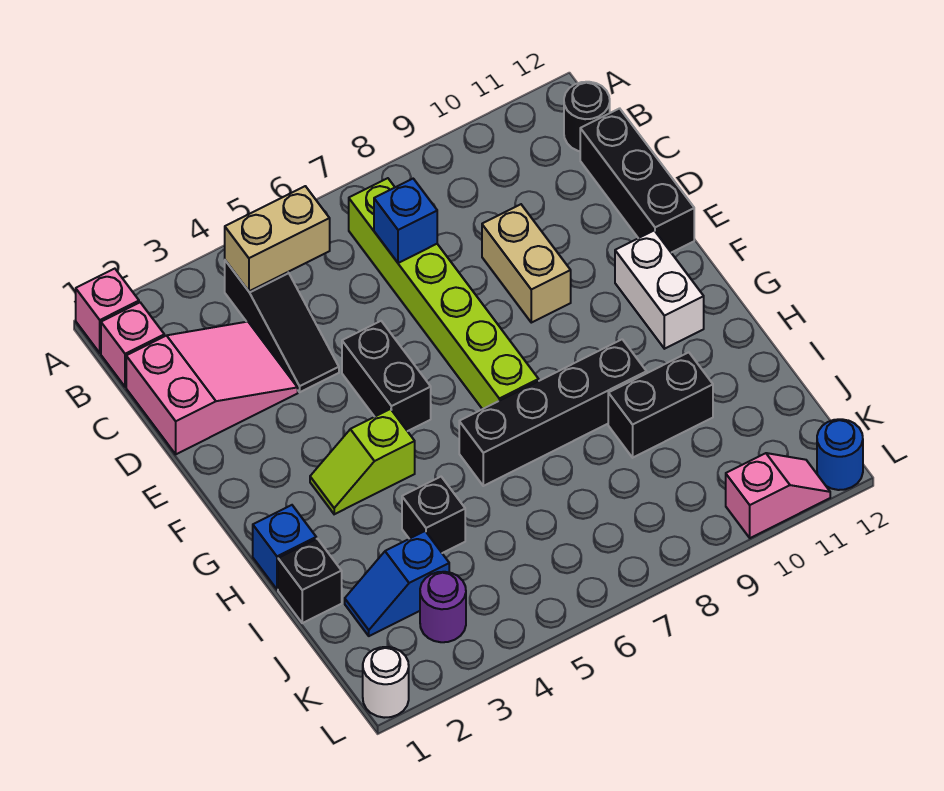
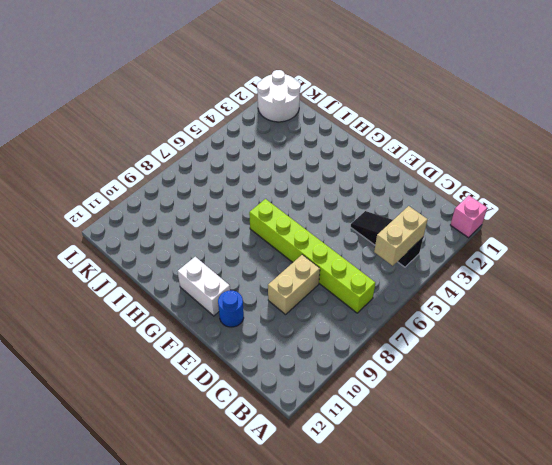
tan brick D8:D9 level 1 -> tan brick D9:E9 level 1
blue round brick E11 level 1 -> blue round brick L12 level 1
white round brick K1:L2 level 1 -> white round brick L1 level 1
none -> pink brick B1 level 1
none -> black round brick B12 level 1
none -> pink slope C1:D3 level 1 top 1

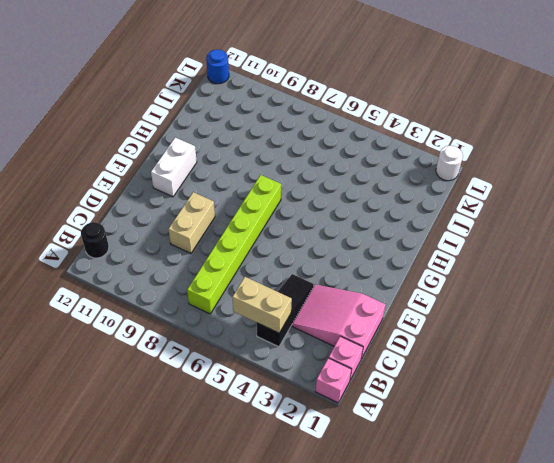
none -> black brick C12:E12 level 1
none -> black brick E5:F5 level 1
none -> lime slope G3:G4 level 1 top 4

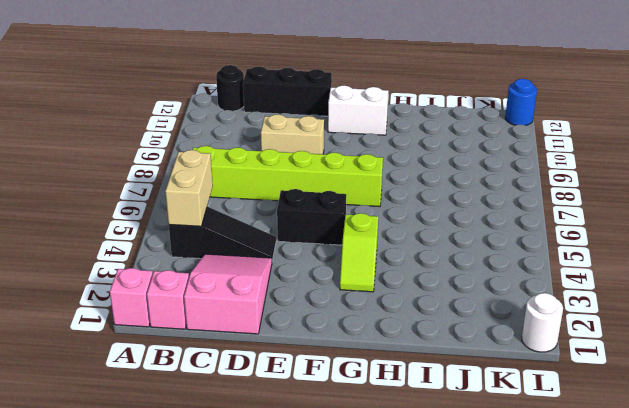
none -> blue brick H1 level 1
none -> black brick H6:H9 level 1
none -> black brick I1 level 1

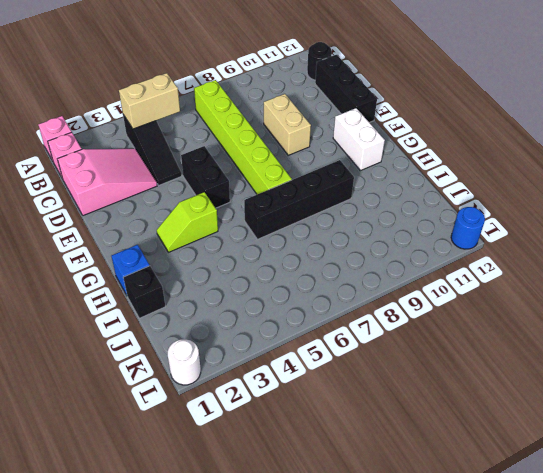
none -> black brick I4 level 1
none -> black brick I9:I10 level 1
none -> blue slope J2:J3 level 1 top 3

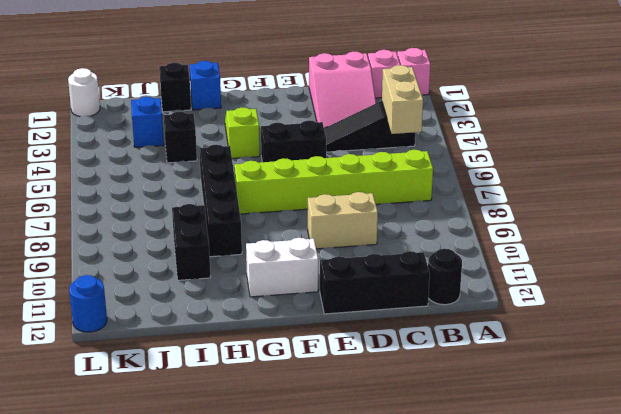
none -> purple round brick K3 level 1
none -> pink slope L10:L11 level 1 top 10
none -> blue brick C7 level 2

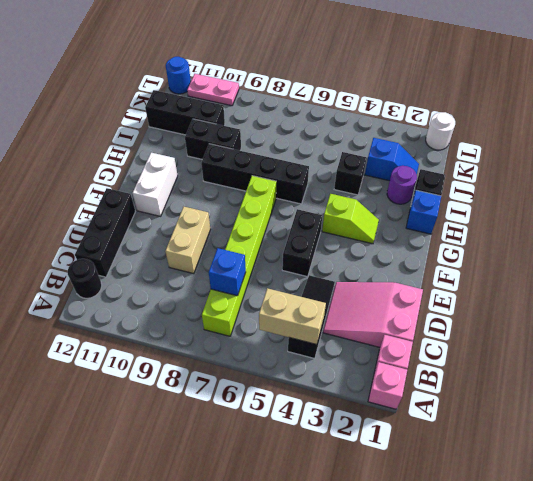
purple round brick I2 level 1 -> purple round brick K3 level 1
black brick J10:J12 level 1 -> none
pink plate L10:L11 level 1 -> pink slope L10:L11 level 1 top 10

